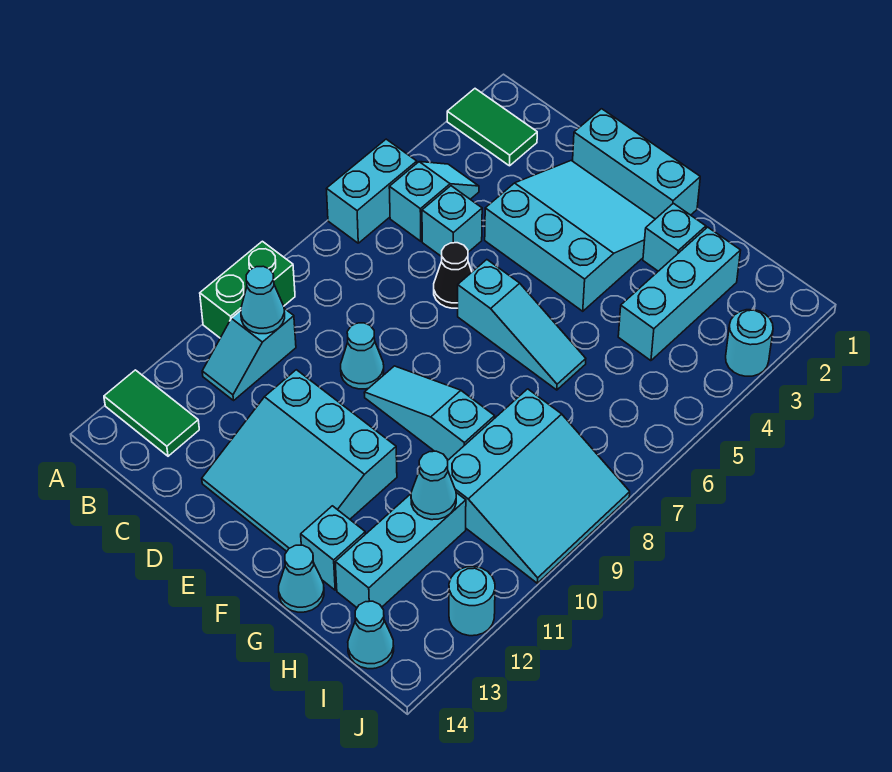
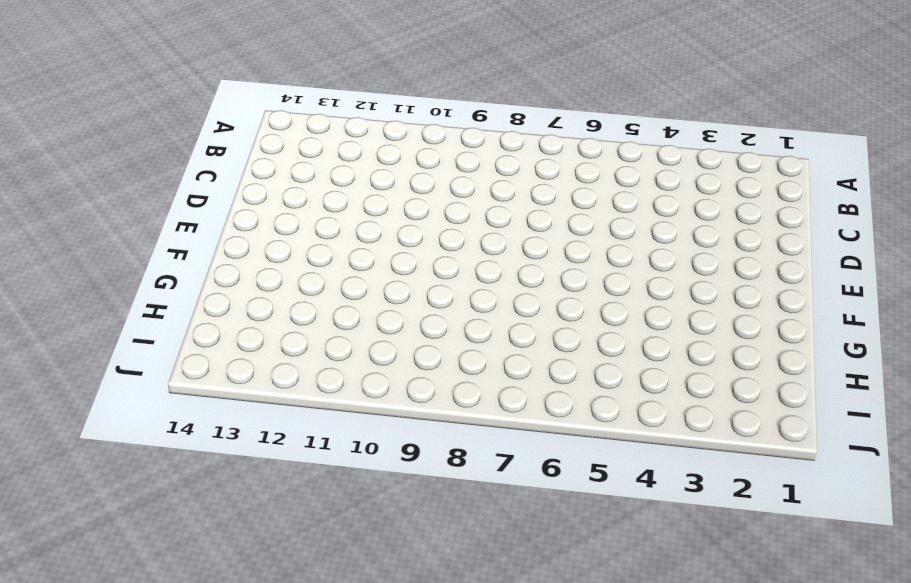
none -> green tile A2:B2 level 1
none -> cyan brick A5:A6 level 1
none -> green brick A9:A10 level 1

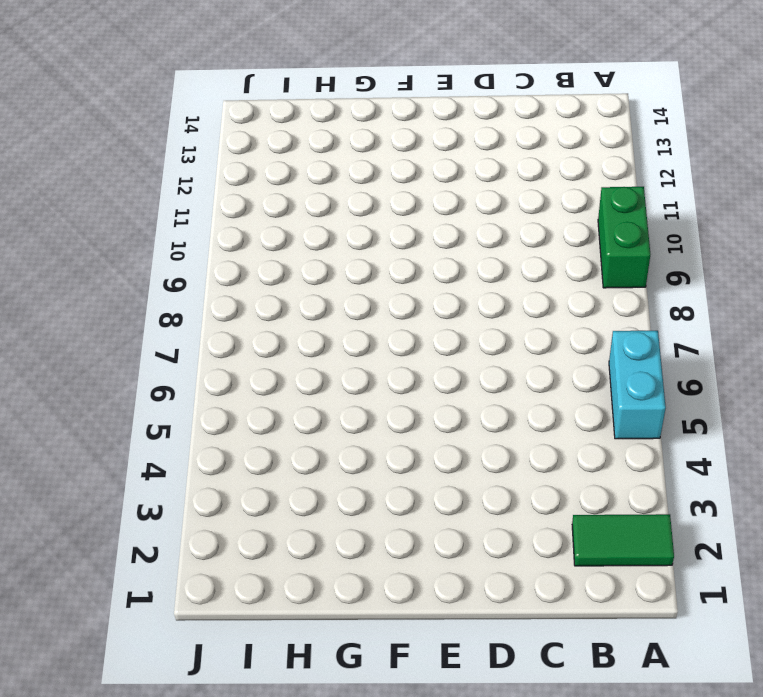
none -> green tile A13:B13 level 1
none -> cyan slope B4:B5 level 1 top 5
none -> cyan slope B10:B11 level 1 top 10

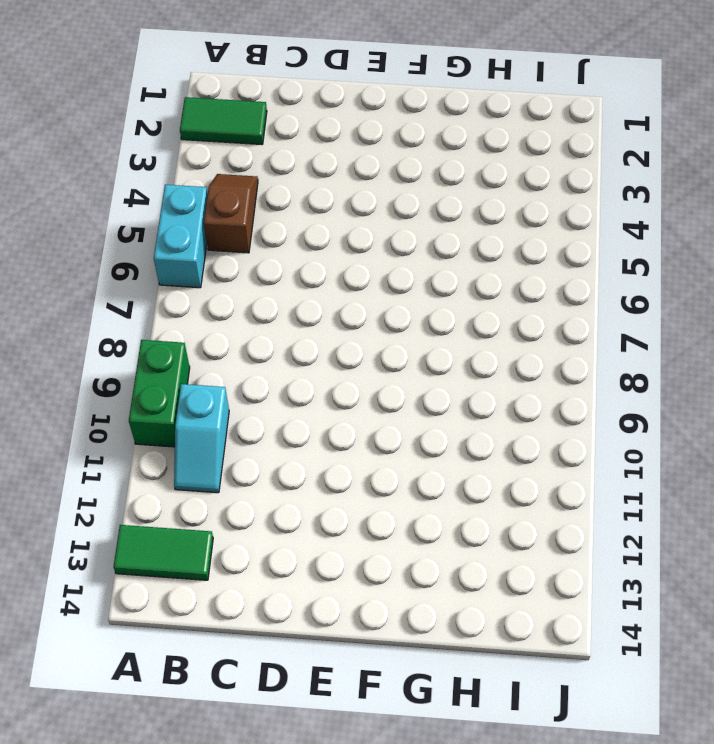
brown slope B4:B5 level 1 top 5 -> cyan slope B4:B5 level 1 top 5
none -> cyan brick C5 level 1
none -> cyan brick D1:F1 level 1
none -> cyan slope D2:F4 level 1 top 4

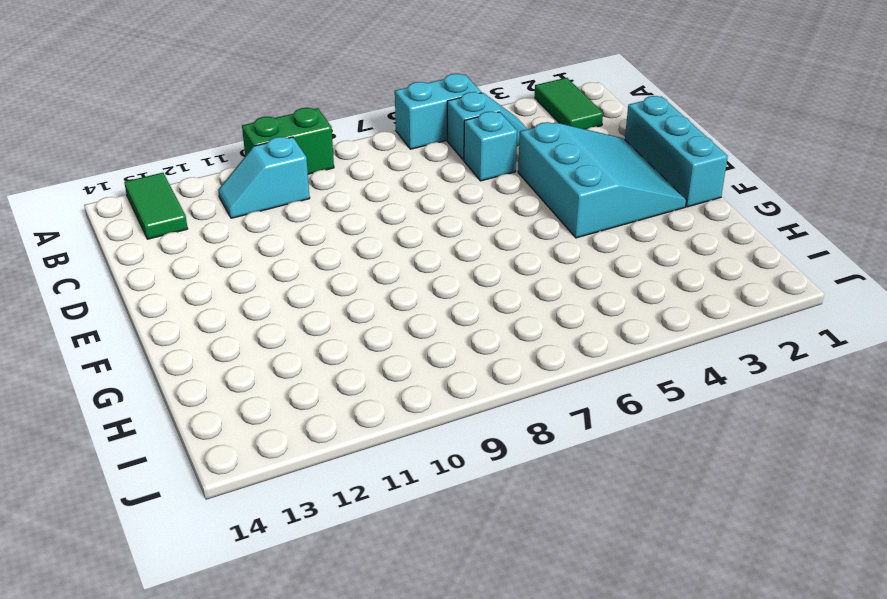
none -> black cone D6 level 1
none -> cyan cone D9 level 1
none -> cyan slope D11:F13 level 1 top 11

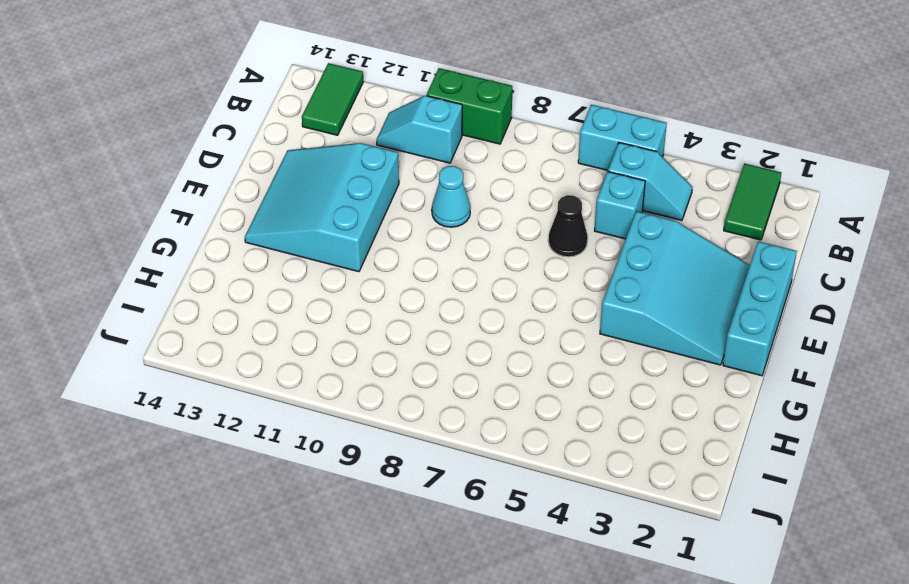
none -> cyan slope E6:G6 level 1 top E
none -> cyan slope E9:G9 level 1 top G
none -> cyan brick G2 level 1

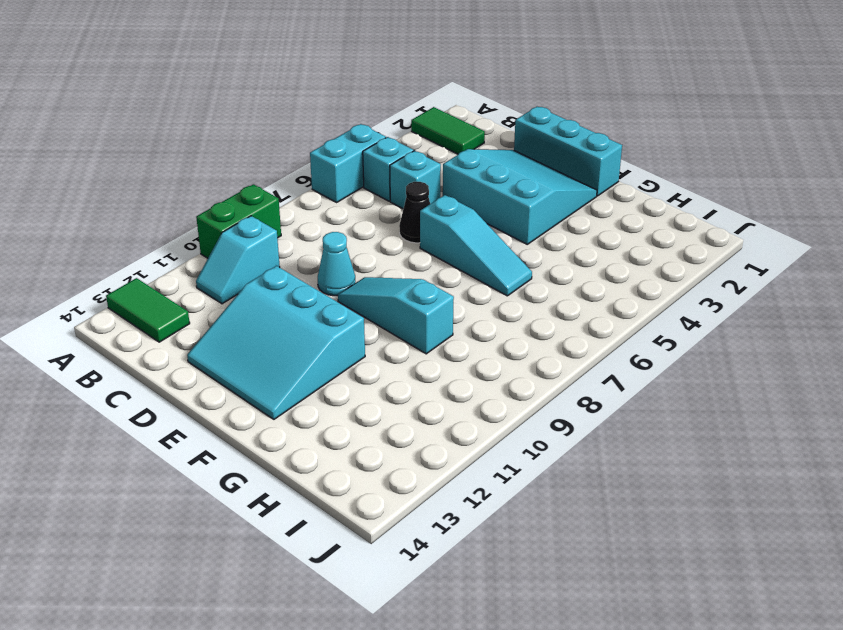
none -> cyan brick G2 level 1
none -> cyan brick G13 level 1
none -> cyan cone G14 level 1

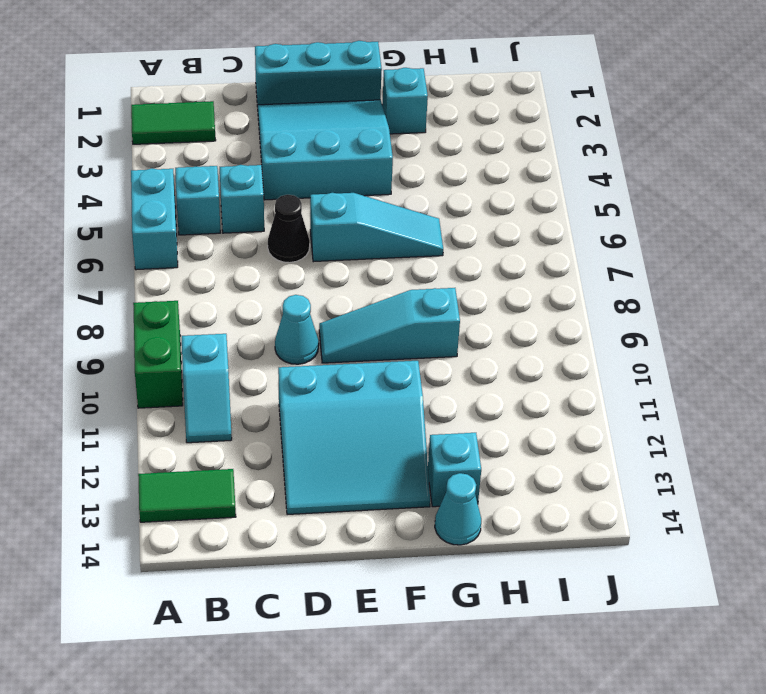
none -> cyan brick H2:H4 level 1
none -> cyan slope H8:J10 level 1 top H
none -> cyan brick H11:H13 level 1

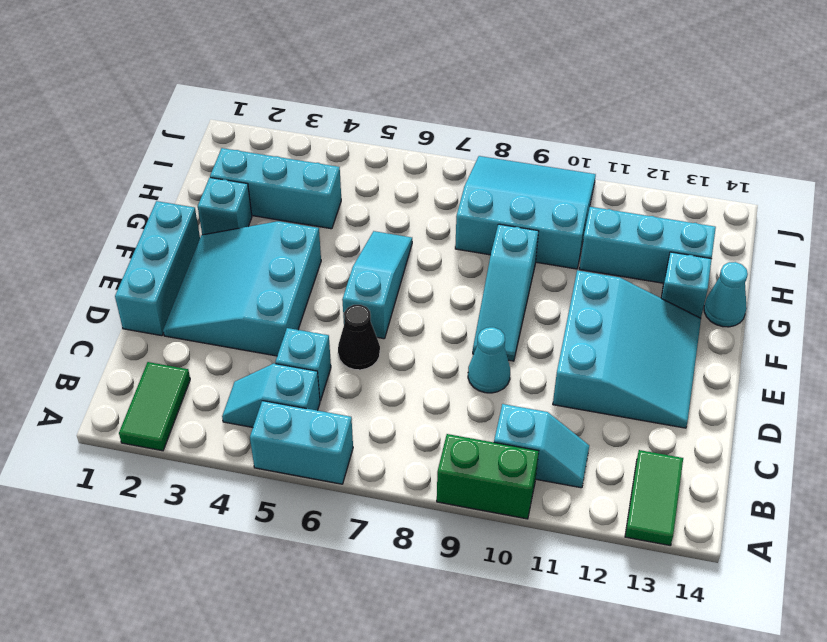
none -> cyan cone I14 level 1
none -> cyan round brick J3 level 1
none -> cyan round brick J12 level 1

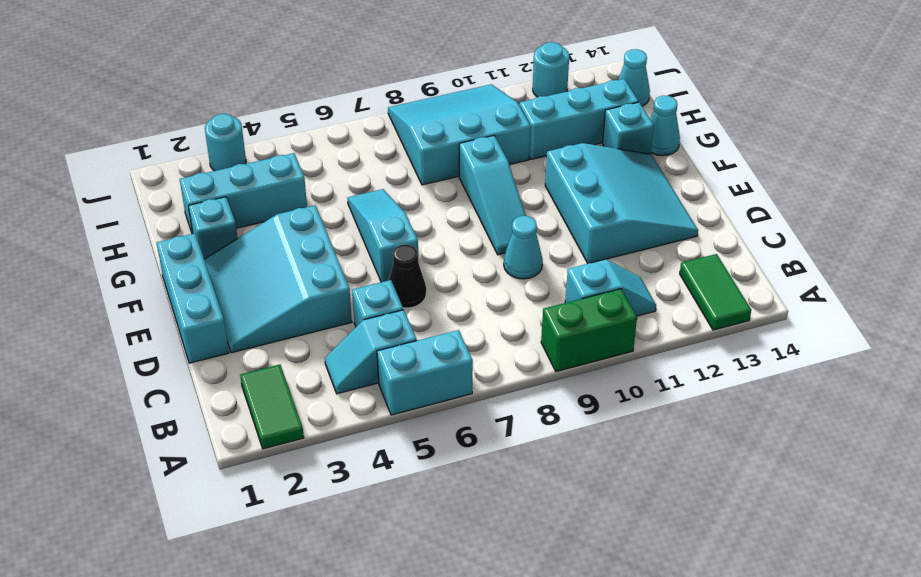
none -> cyan cone B10 level 2
none -> cyan cone H11 level 2

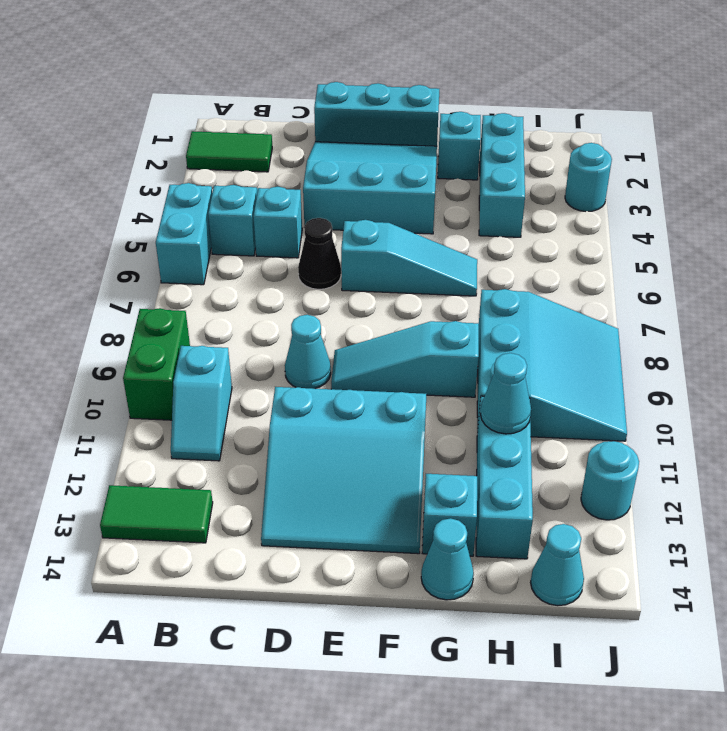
none -> cyan cone B10 level 2

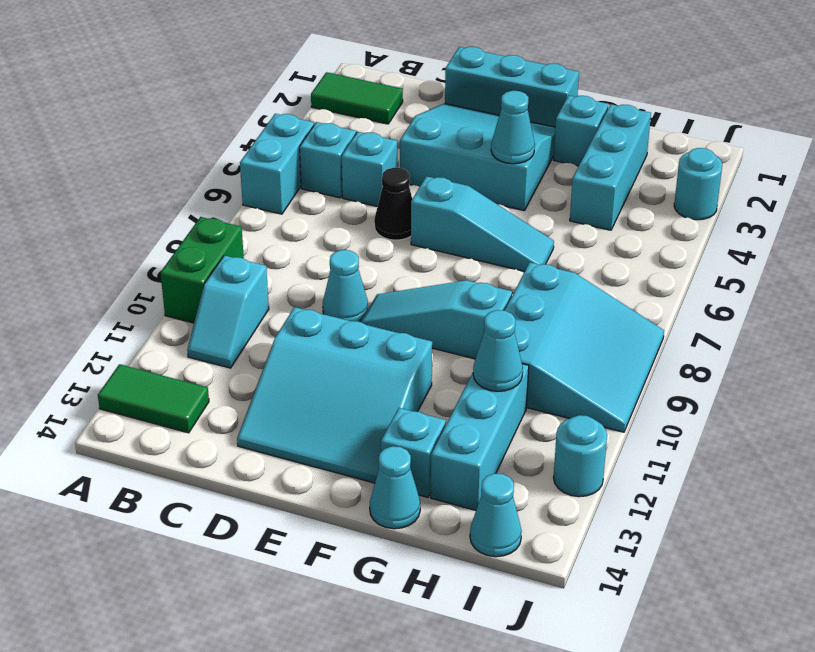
cyan cone F4 level 2 -> cyan cone B10 level 2

